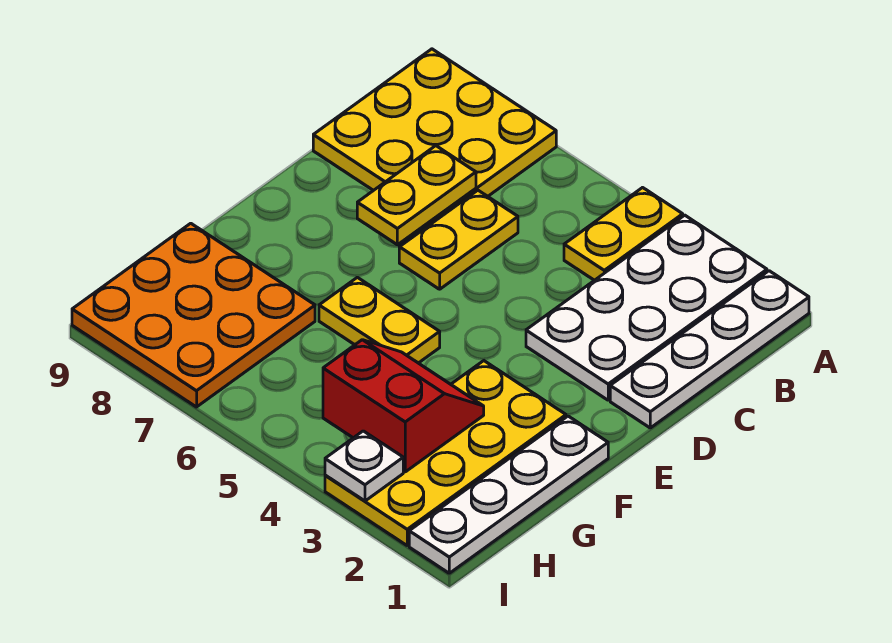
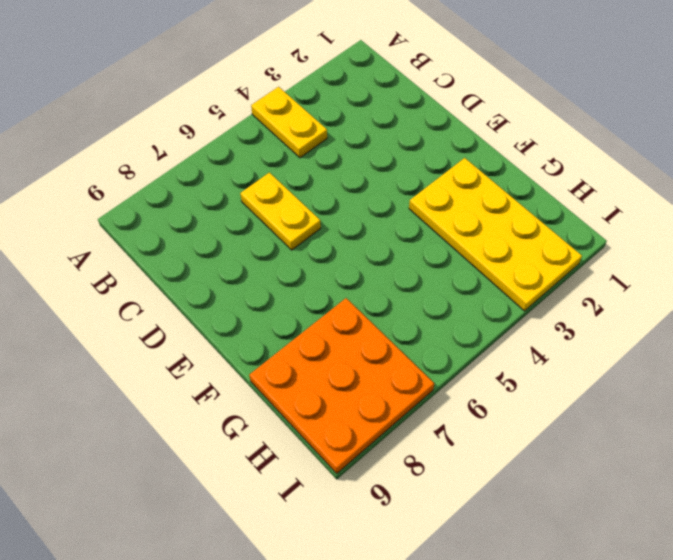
none -> white plate A1:D1 level 1
none -> white plate A2:D3 level 1
none -> yellow plate A7:C9 level 1

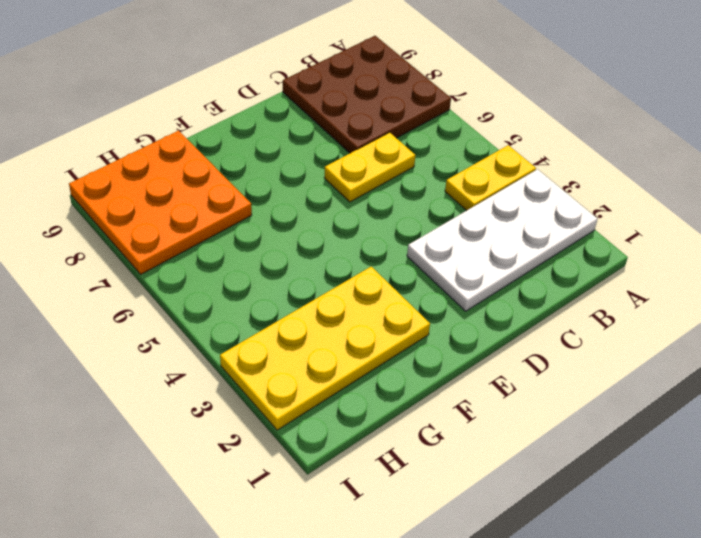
brown plate A7:C9 level 1 -> yellow plate A7:C9 level 1
none -> white plate A1:D1 level 1
none -> white plate F1:I1 level 1
none -> yellow plate F5:F6 level 1

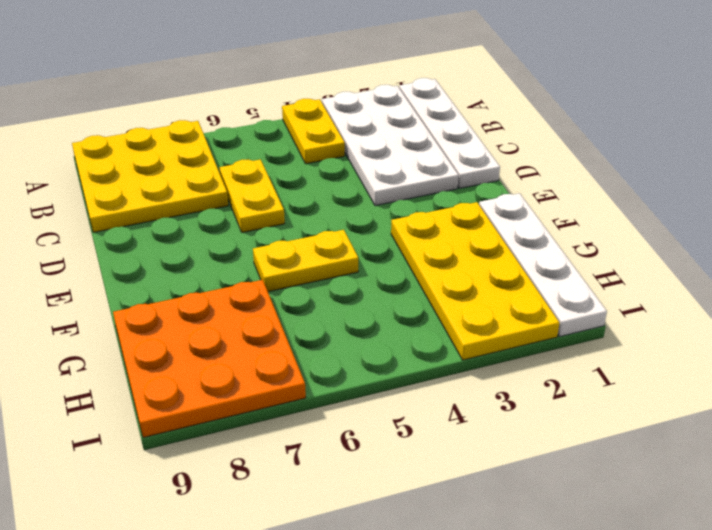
none -> yellow plate C7:D7 level 2
none -> red slope G3:H4 level 2 top H
none -> white plate I3 level 2

